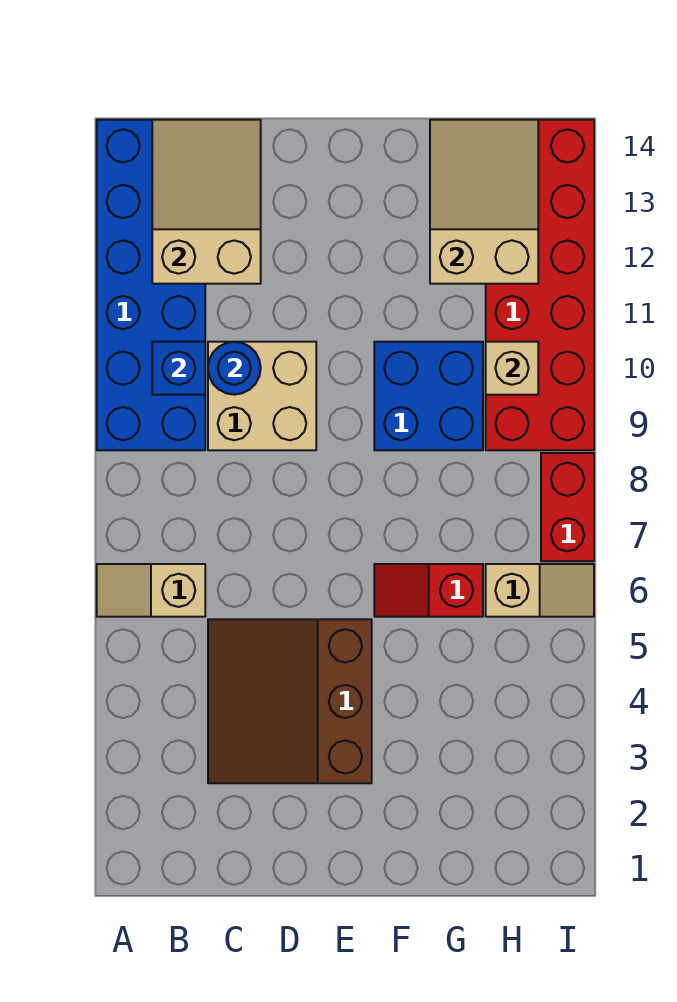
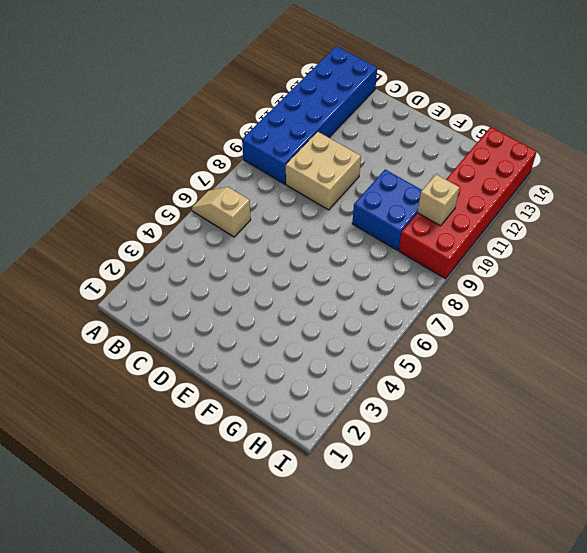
none -> brown slope C3:E5 level 1 top E
none -> red slope F6:G6 level 1 top G
none -> tan slope H6:I6 level 1 top H

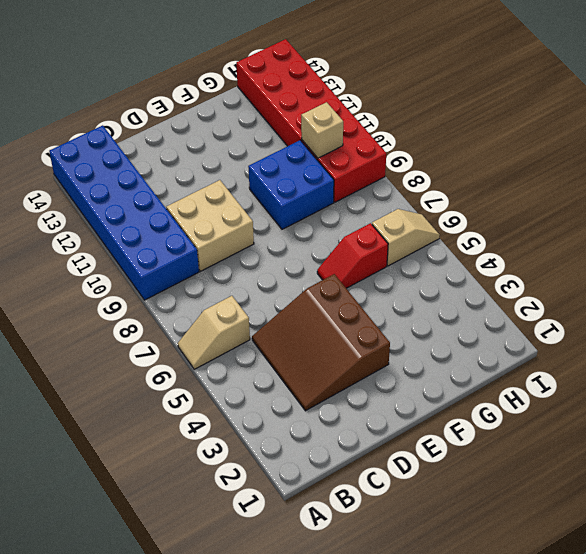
none -> red brick I7:I8 level 1
none -> blue brick B10 level 2
none -> tan slope B12:C14 level 2 top 12

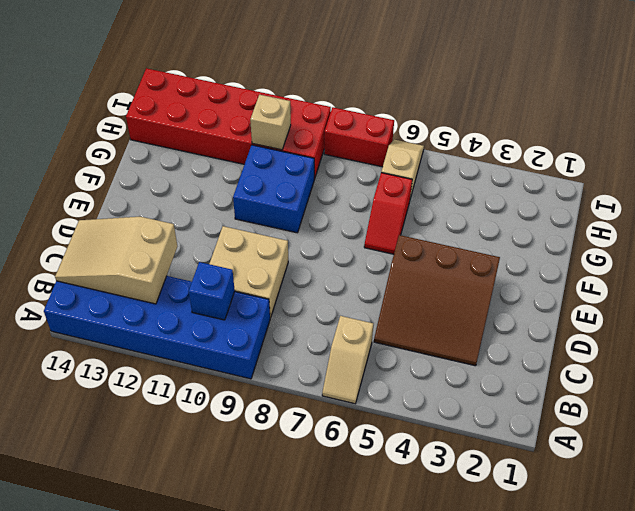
none -> blue round brick C10 level 2
none -> tan slope G12:H14 level 2 top 12

